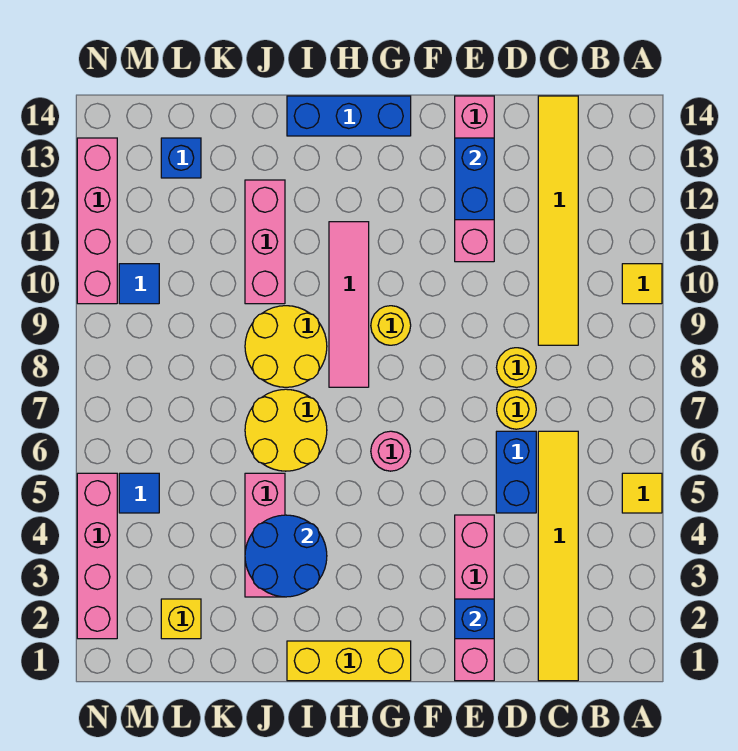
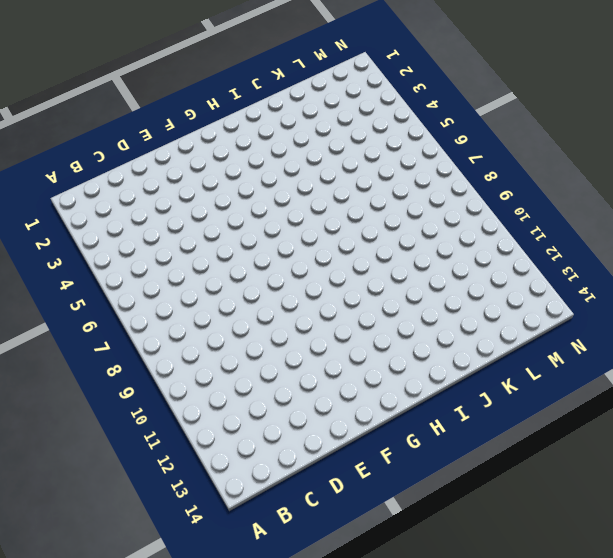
none -> yellow tile A5 level 1
none -> yellow tile A10 level 1
none -> yellow tile C1:C6 level 1

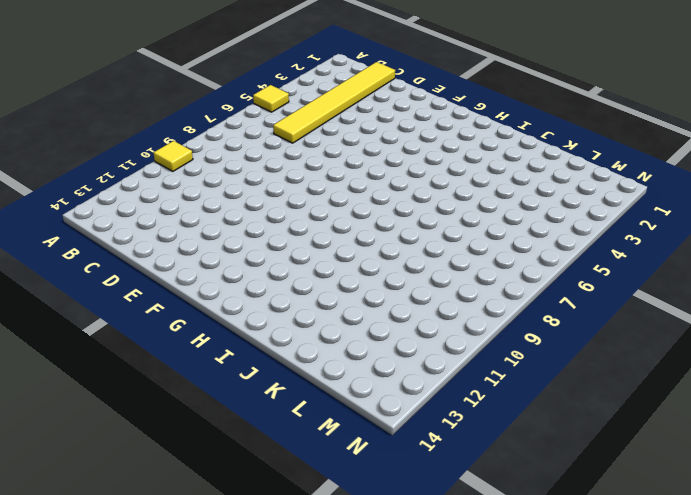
none -> yellow tile C9:C14 level 1
none -> blue brick D5:D6 level 1
none -> yellow round brick D7 level 1

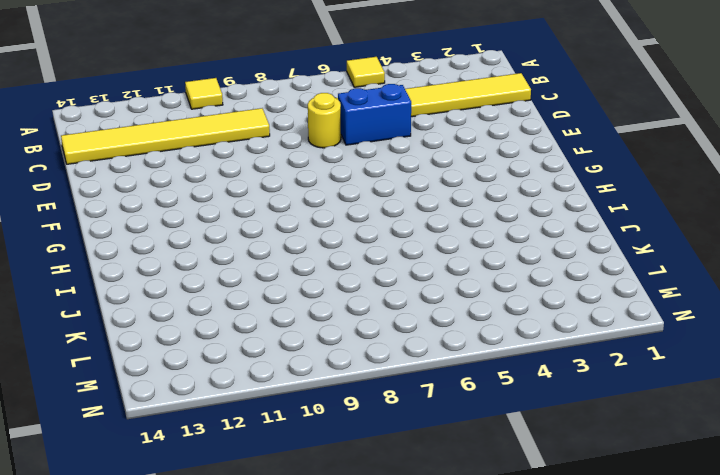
none -> yellow round brick D8 level 1
none -> pink brick E1:E4 level 1
none -> pink brick E11:E14 level 1

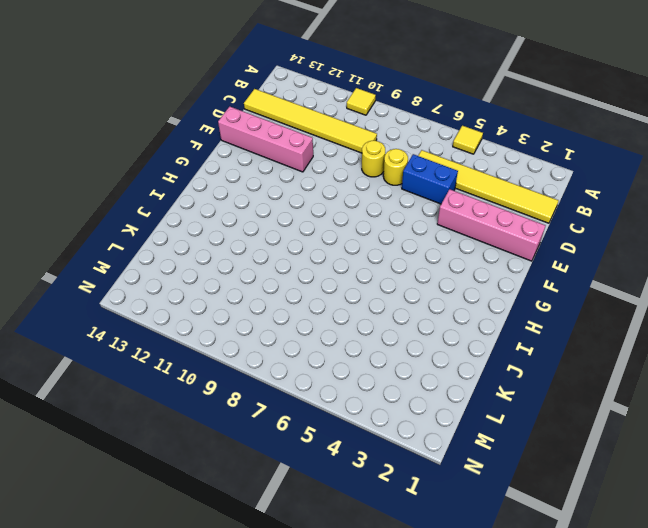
none -> yellow brick G1:I1 level 1
none -> pink round brick G6 level 1
none -> yellow round brick G9 level 1

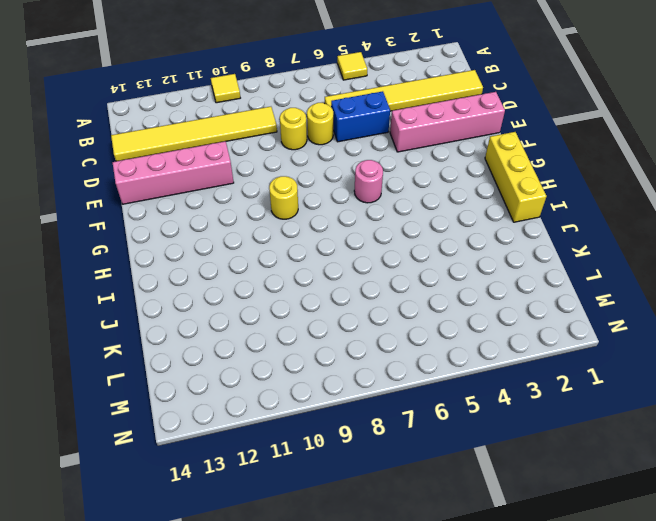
none -> blue brick G14:I14 level 1
none -> pink tile H8:H11 level 1
none -> yellow round brick I6:J7 level 1

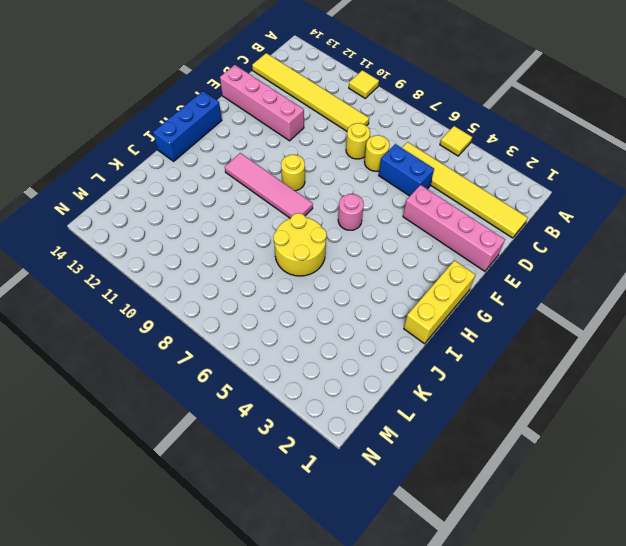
none -> yellow round brick I8:J9 level 1
none -> pink brick J3:J5 level 1
none -> pink brick J10:J12 level 1

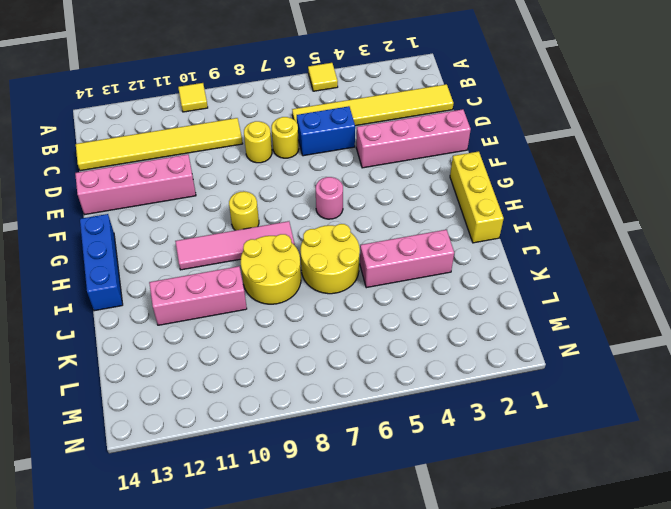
none -> yellow brick L2 level 1
none -> blue brick L13 level 1
none -> blue tile M5 level 1

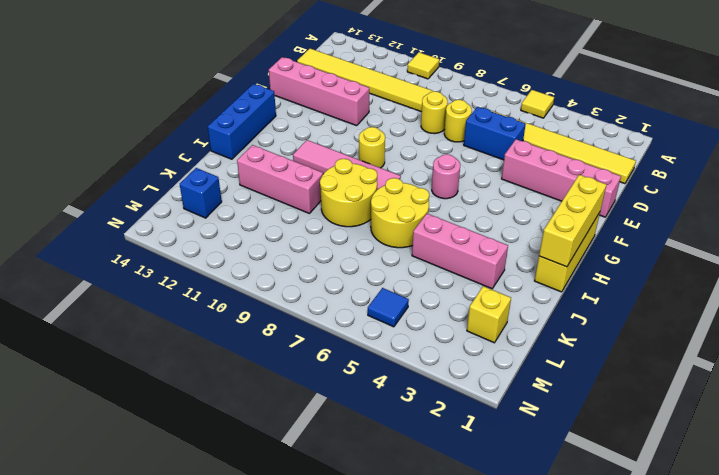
yellow brick G1:I1 level 2 -> none
none -> blue tile M10 level 1
none -> pink brick N2:N5 level 1
none -> pink brick N10:N13 level 1

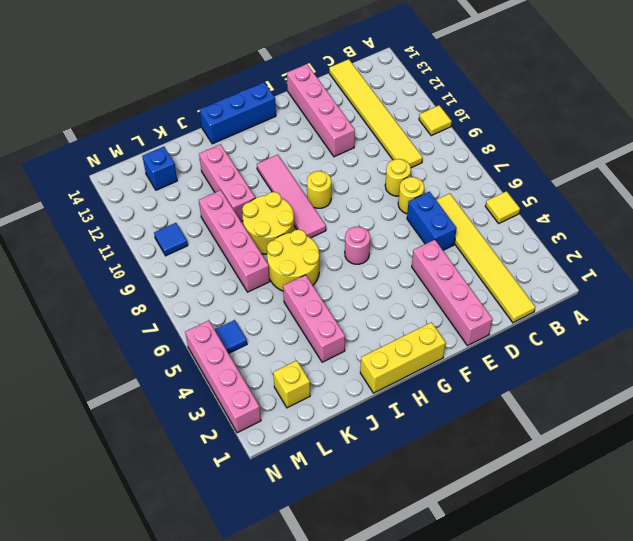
pink brick K7:K10 level 1 -> pink brick N10:N13 level 1
none -> blue brick E2 level 2
none -> blue brick E12:E13 level 2
none -> blue round brick I3:J4 level 2

